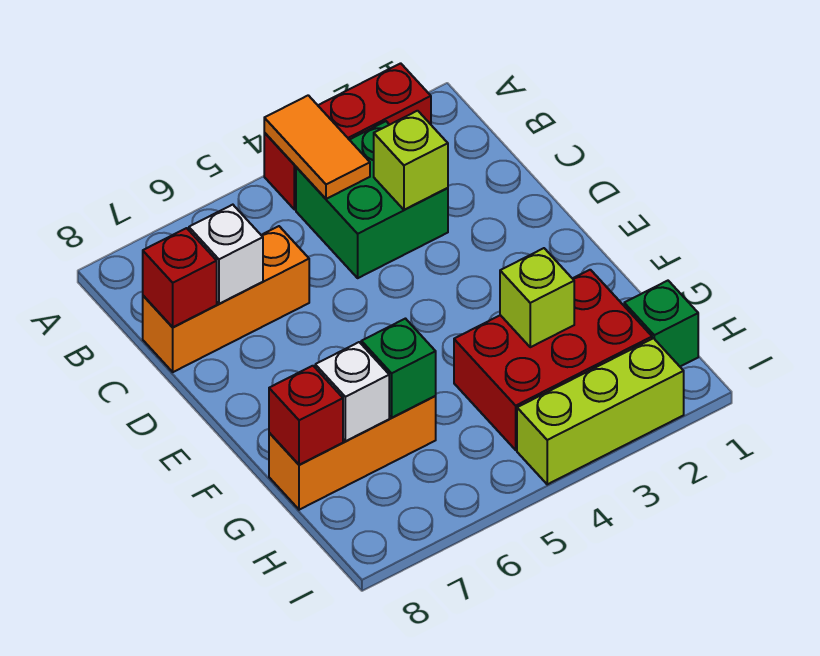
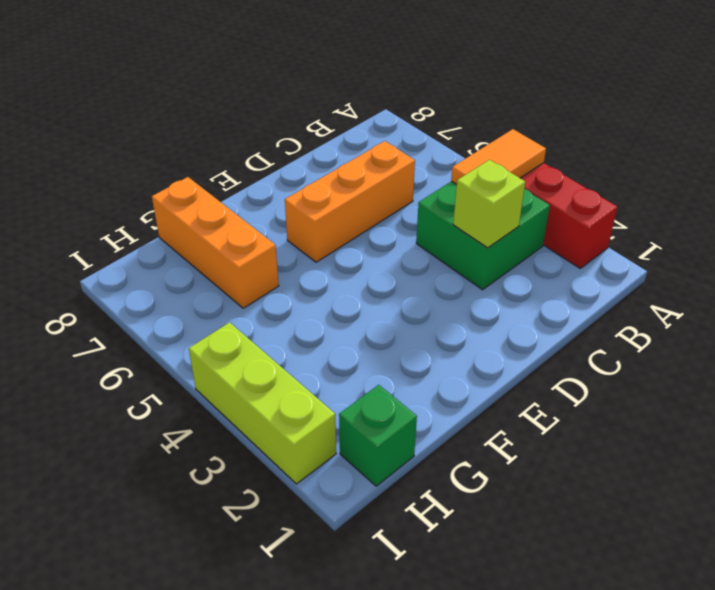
orange brick C6:E6 level 1 -> orange brick C6:C8 level 1
none -> red brick G2:H4 level 1
none -> white brick C7 level 2
none -> red brick C8 level 2

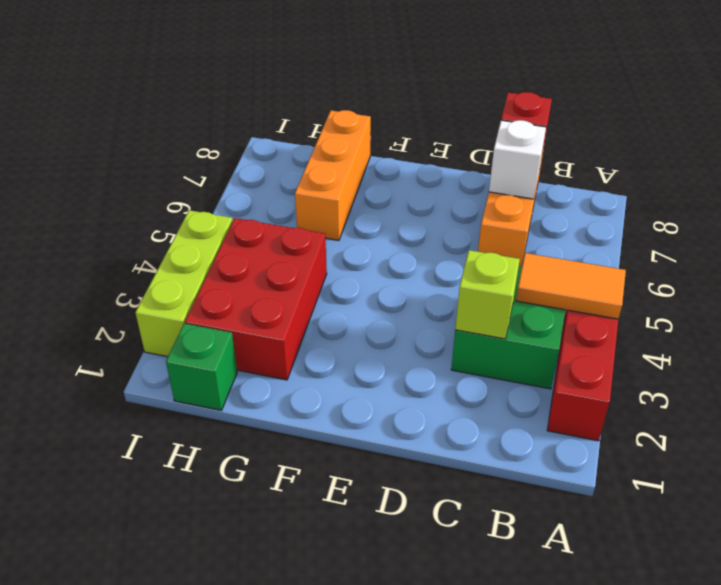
none -> lime brick G3 level 2
none -> green brick G6 level 2
none -> white brick G7 level 2

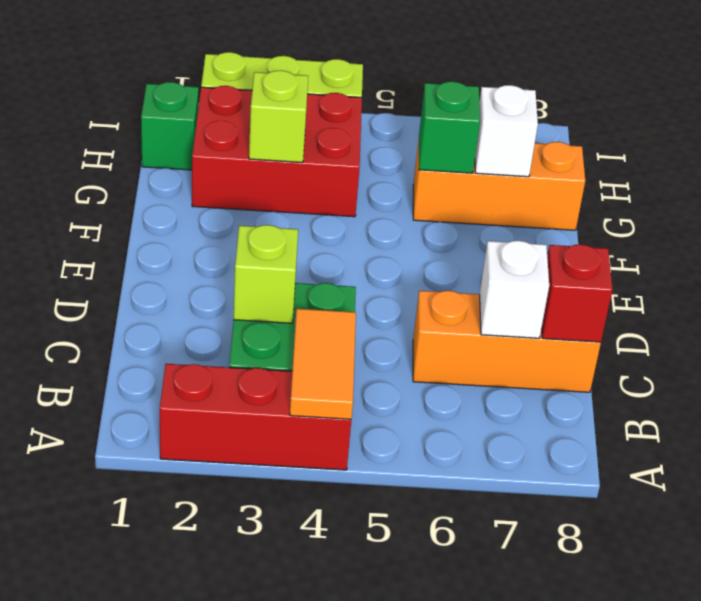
none -> red brick G8 level 2

